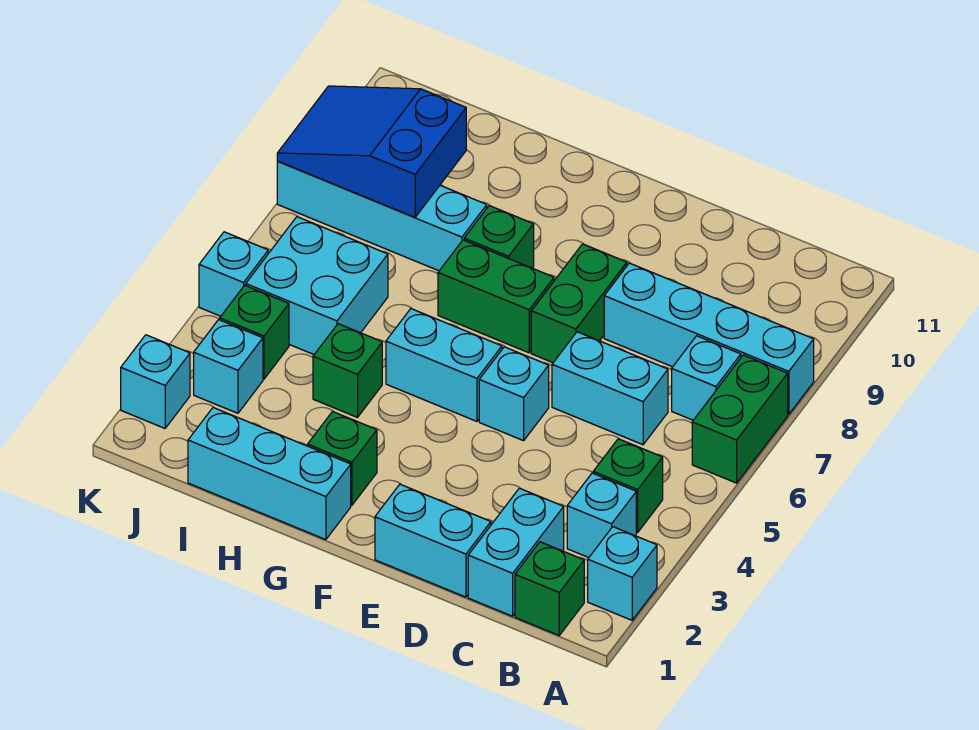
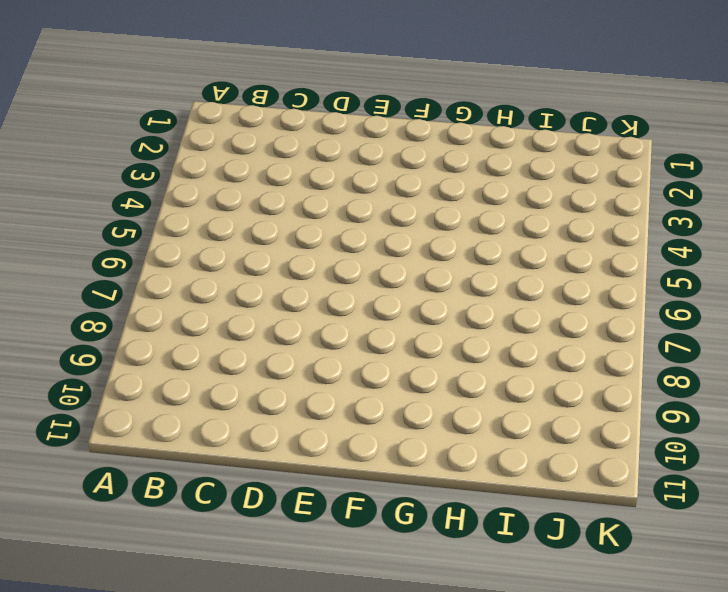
none -> cyan brick A2 level 1
none -> green brick A6:A7 level 1
none -> cyan brick A8:D8 level 1

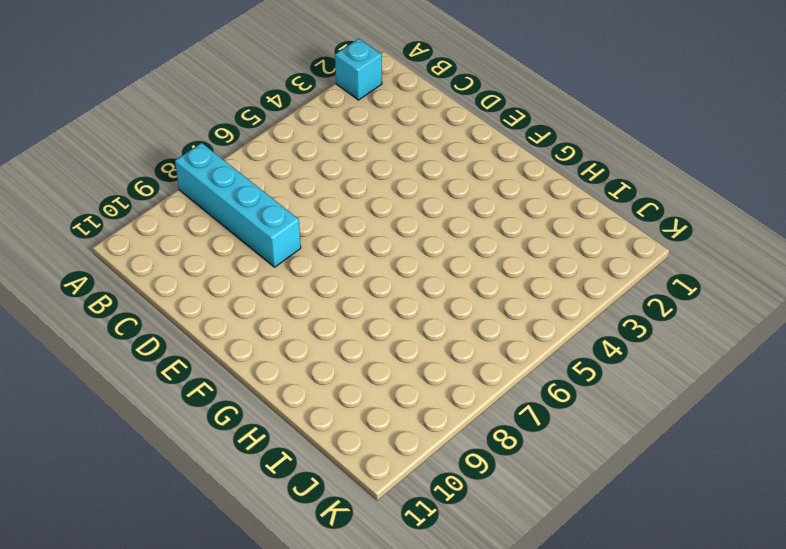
none -> green brick A6:A7 level 1
none -> green brick B1 level 1
none -> cyan brick B3 level 1

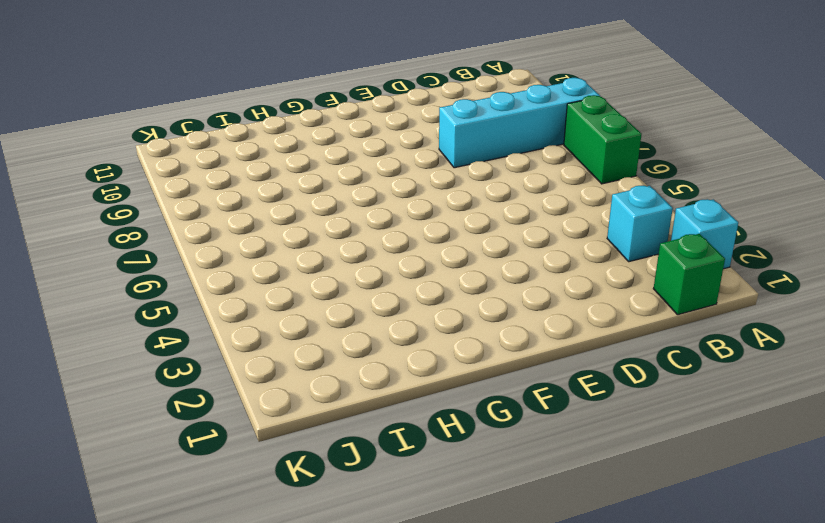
none -> green brick B4 level 1
none -> cyan brick B7 level 1
none -> cyan brick C1:C2 level 1

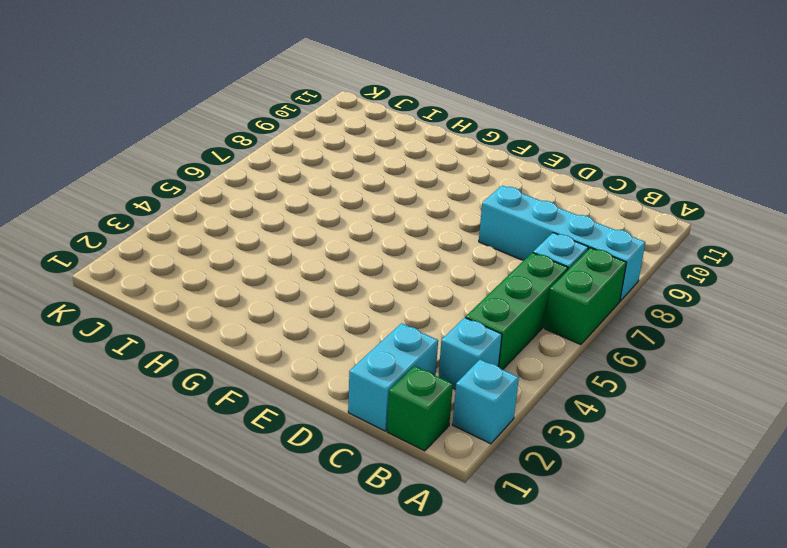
green brick B4:B6 level 1 -> green brick B4 level 1
none -> cyan brick C6:D6 level 1
none -> cyan brick D1:E1 level 1
none -> cyan brick E5 level 1

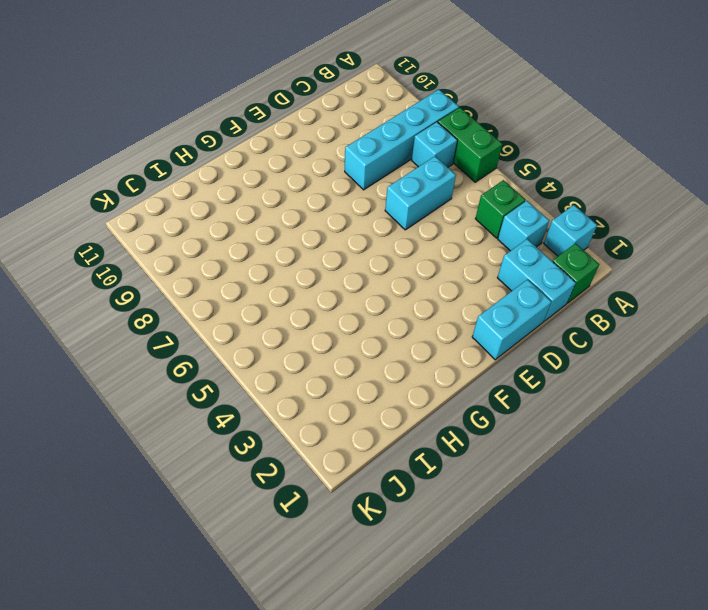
none -> cyan brick E5 level 1
none -> green brick E7:E8 level 1
none -> cyan brick F5:G5 level 1

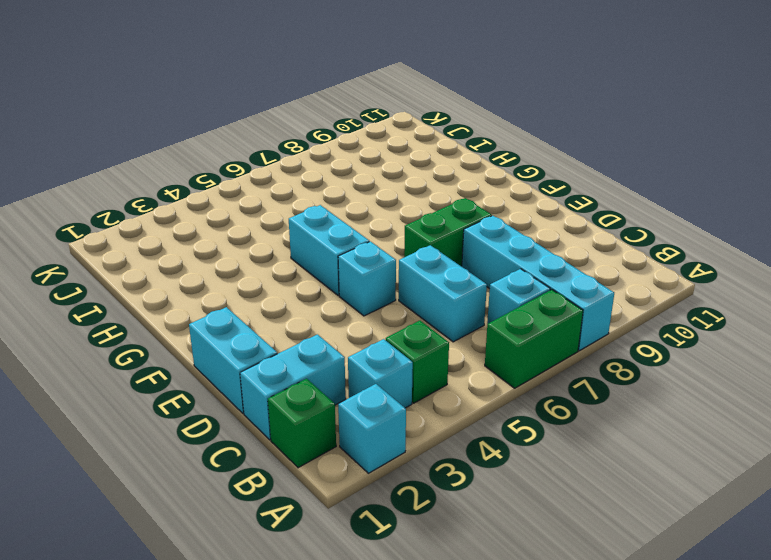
none -> green brick F7:G7 level 1
none -> cyan brick G1:I1 level 1
none -> green brick G2 level 1

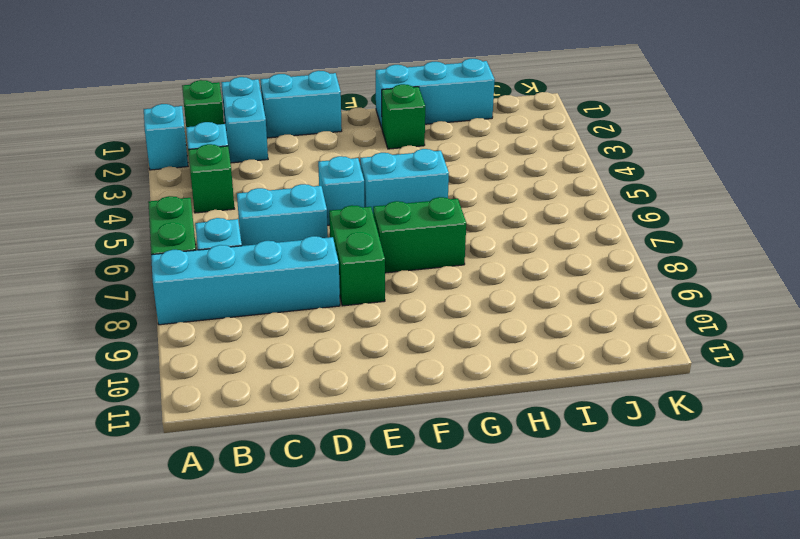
none -> green brick G8 level 1
none -> green brick H4 level 1
none -> cyan brick H8:K8 level 1

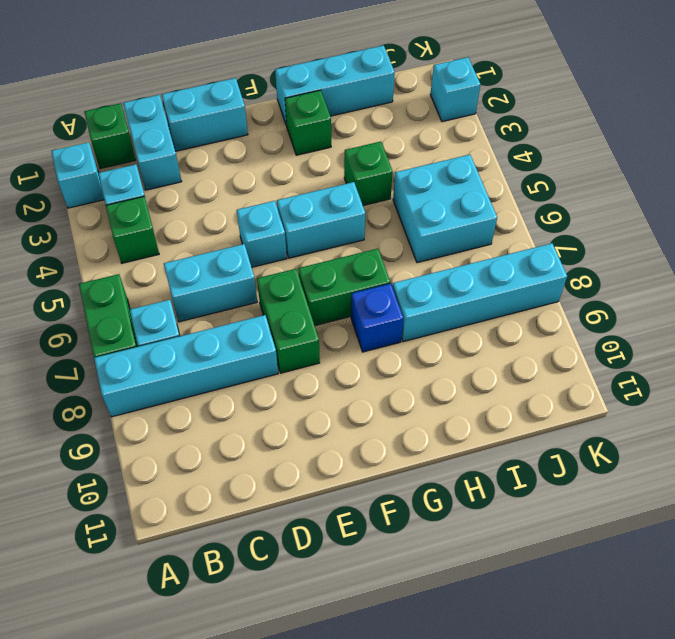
blue brick G8 level 1 -> green brick G8 level 1
none -> cyan brick J3 level 1
none -> green brick J4 level 1
none -> cyan brick K5 level 1

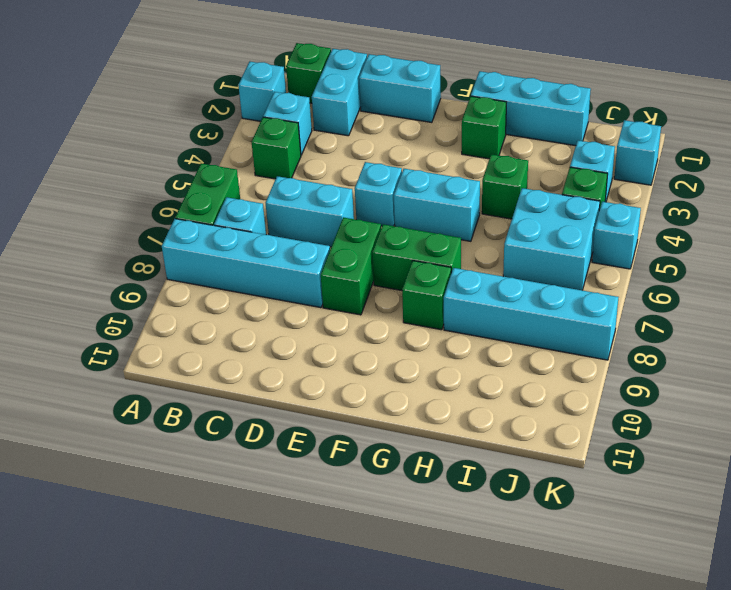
none -> blue slope I8:K9 level 2 top I

